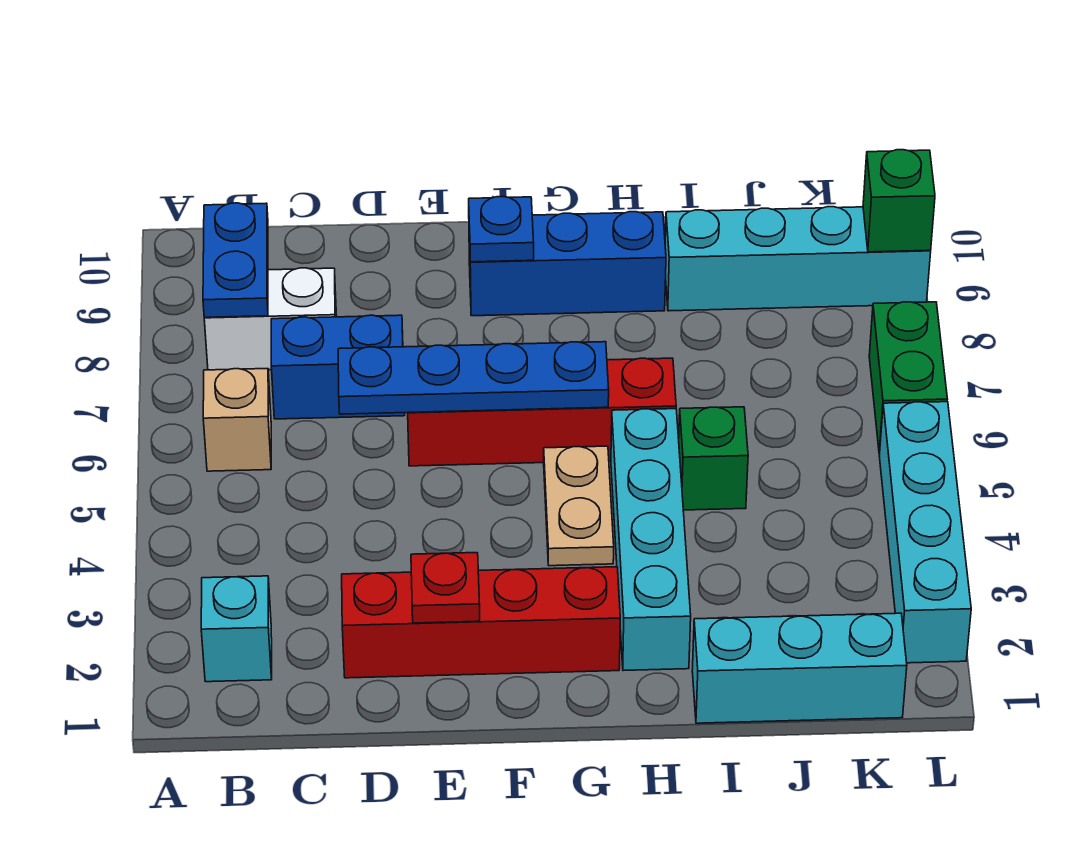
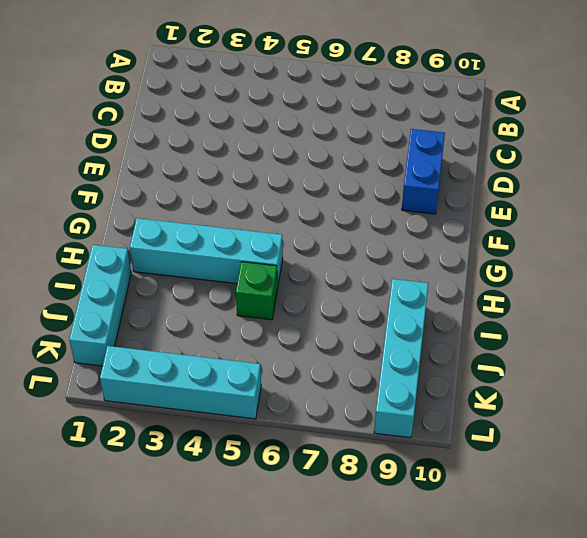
blue brick D9:E9 level 1 -> blue brick C7:D7 level 1
none -> cyan brick B2 level 1
none -> tan brick B6 level 1
none -> white brick B8:C8 level 1

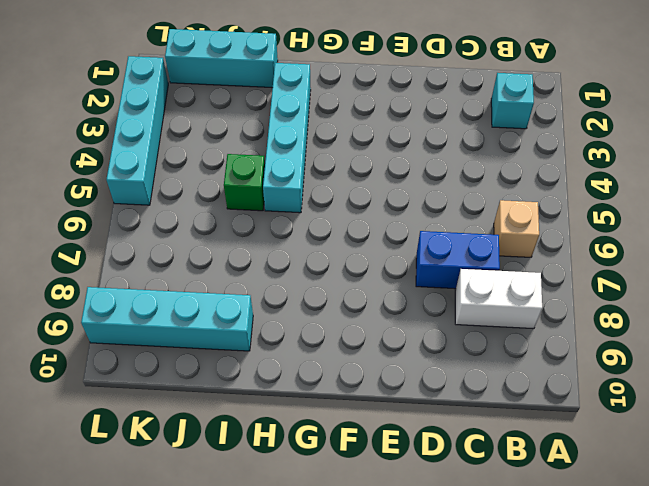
none -> red brick D2:G2 level 1
none -> red brick E6:H6 level 1
none -> blue brick F9:H9 level 1

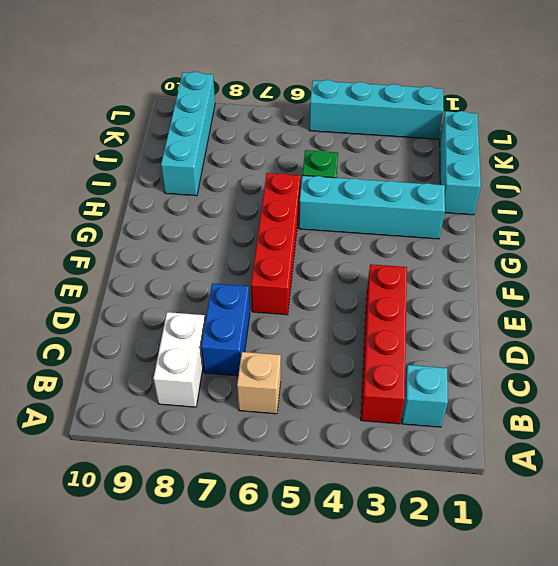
red brick B3:E3 level 1 -> red brick D2:G2 level 1
none -> blue brick F9:H9 level 1
none -> tan plate G4:G5 level 1
none -> green brick L6:L7 level 1

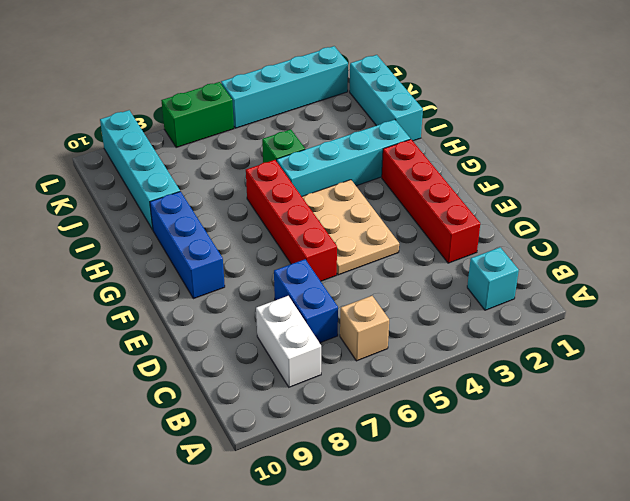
tan plate E4:G5 level 1 -> tan plate G4:G5 level 1
none -> blue plate B8:B9 level 2
none -> blue plate D6:G6 level 2
none -> red plate E2 level 2

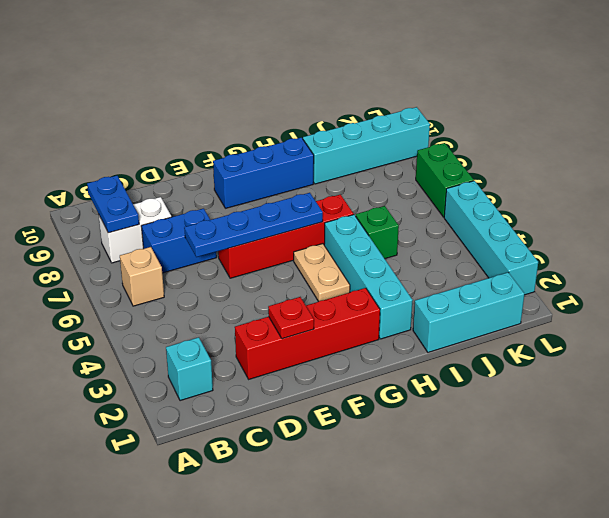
none -> blue plate F9 level 2
none -> green brick L9 level 2

